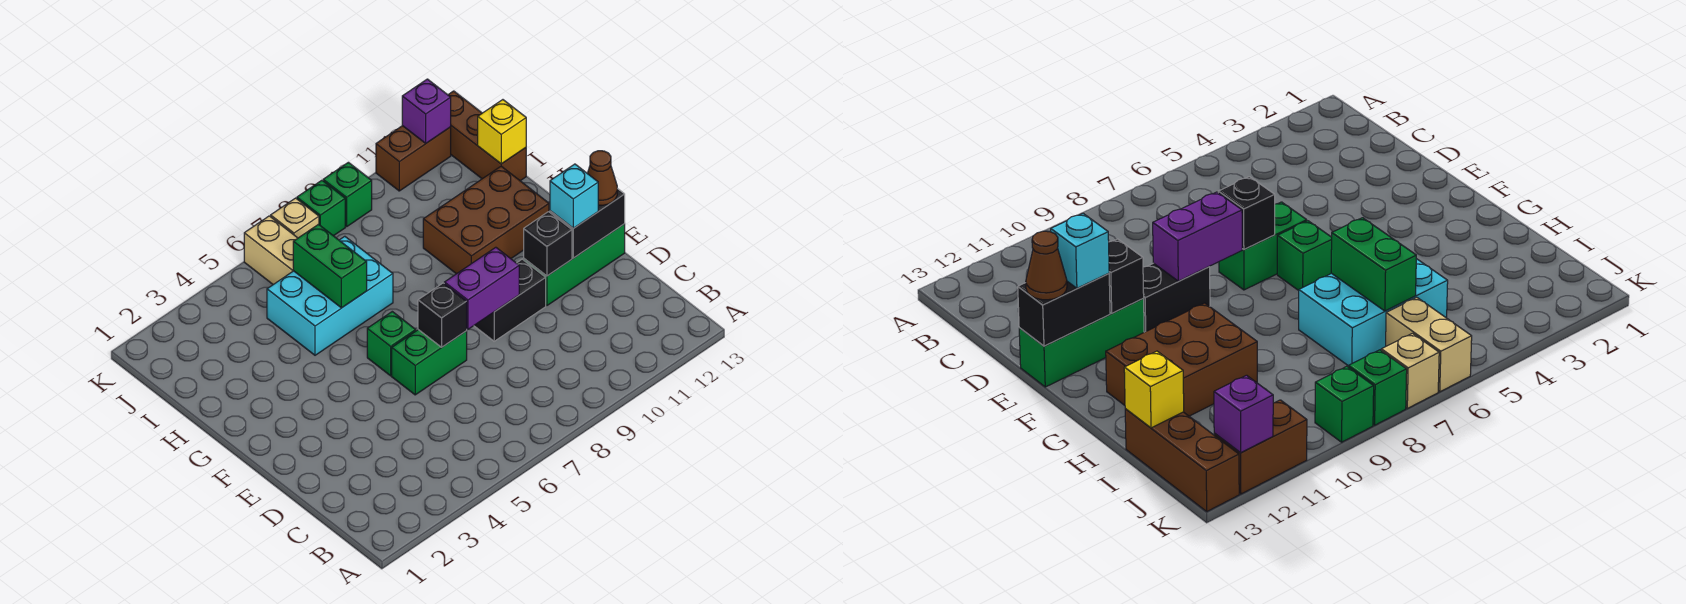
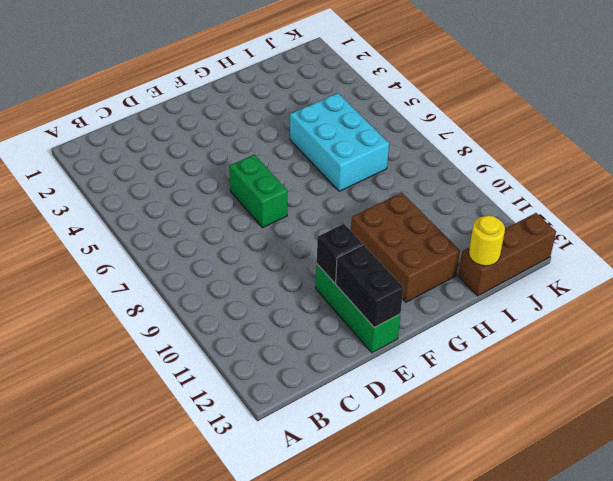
yellow round brick I13 level 2 -> yellow brick I13 level 2
none -> black brick E9:E10 level 1
none -> green brick F6 level 1
none -> tan brick J6:K6 level 1

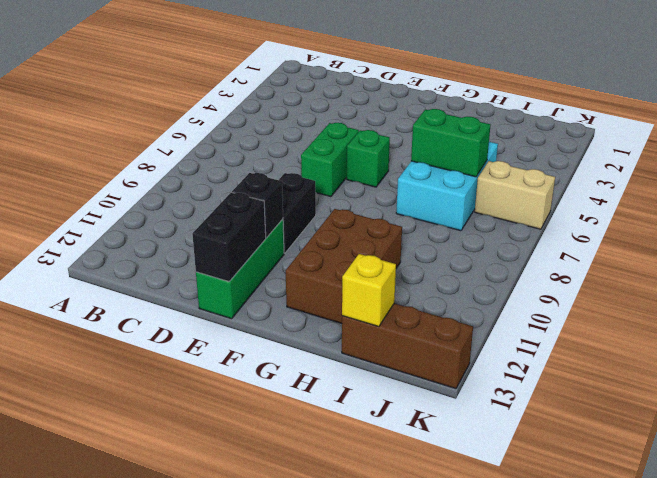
none -> tan brick K7 level 1
none -> green brick K8 level 1
none -> green brick K9 level 1

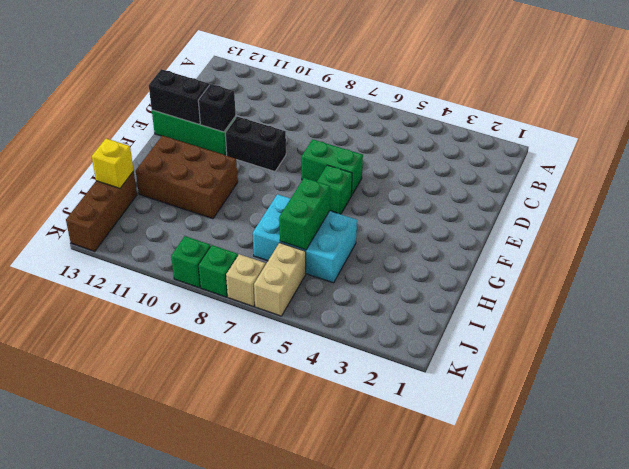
none -> brown brick K11:K12 level 1
none -> black brick E7 level 2
none -> purple brick E8:E9 level 2

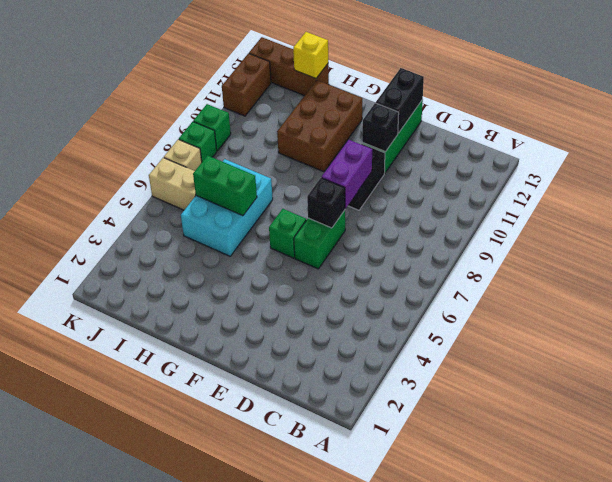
none -> purple brick K12 level 2
none -> cyan brick E12 level 3
none -> brown cone E13 level 3

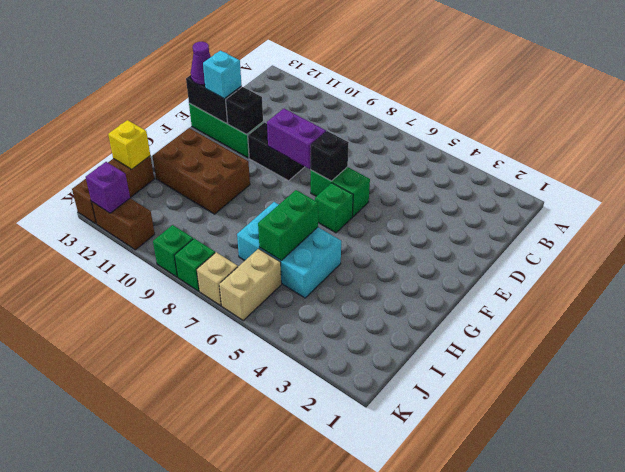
purple cone E13 level 3 -> brown cone E13 level 3

